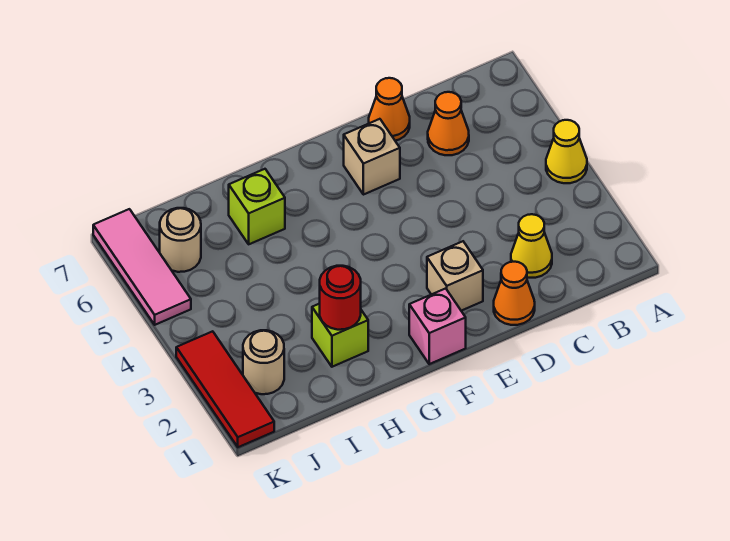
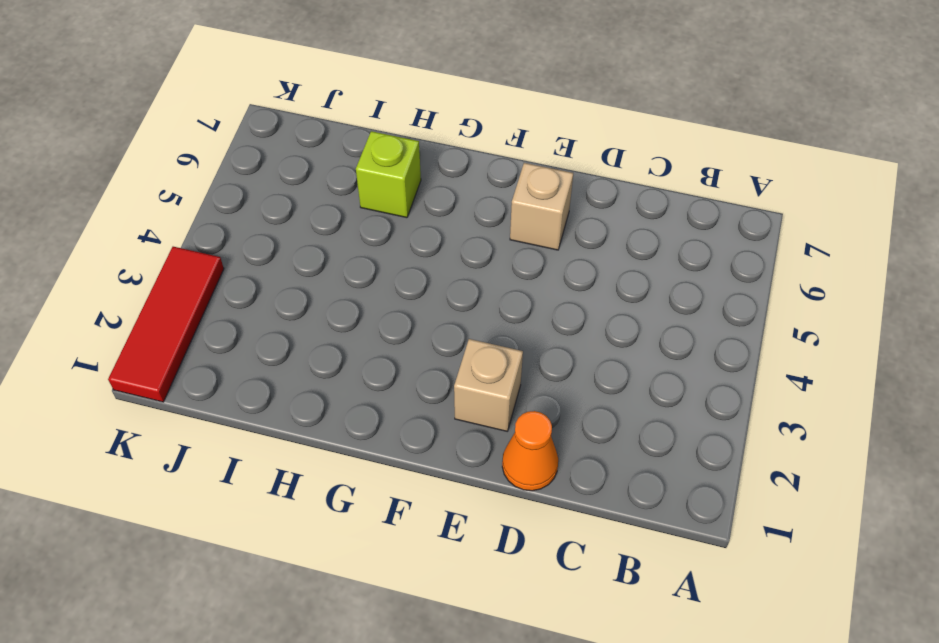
none -> yellow cone A4 level 1
none -> yellow cone C2 level 1
none -> orange cone C6 level 1

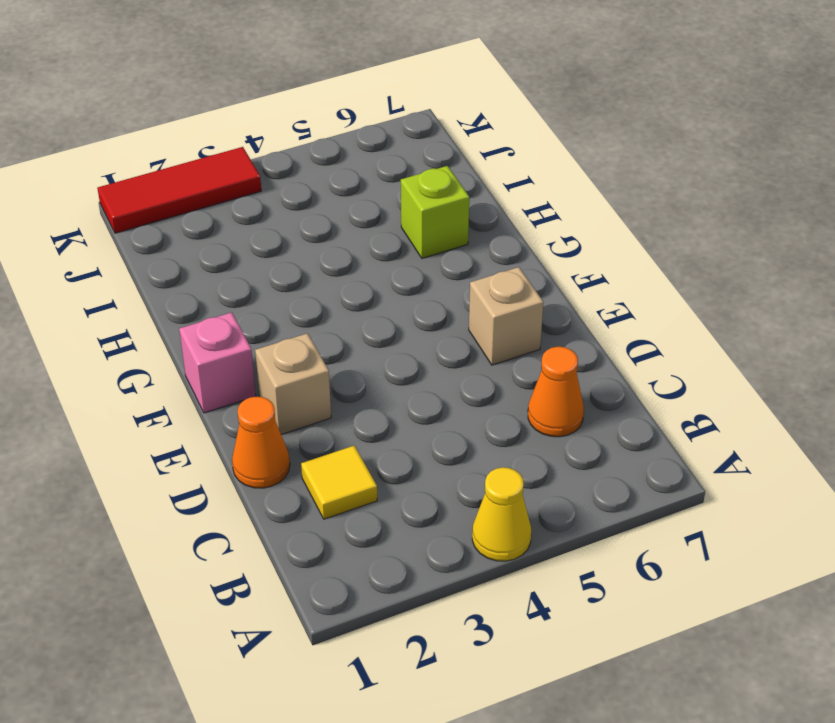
yellow tile C2 level 1 -> yellow cone C2 level 1
none -> orange cone D7 level 1
none -> lime brick H2 level 1
none -> tan round brick J2 level 1

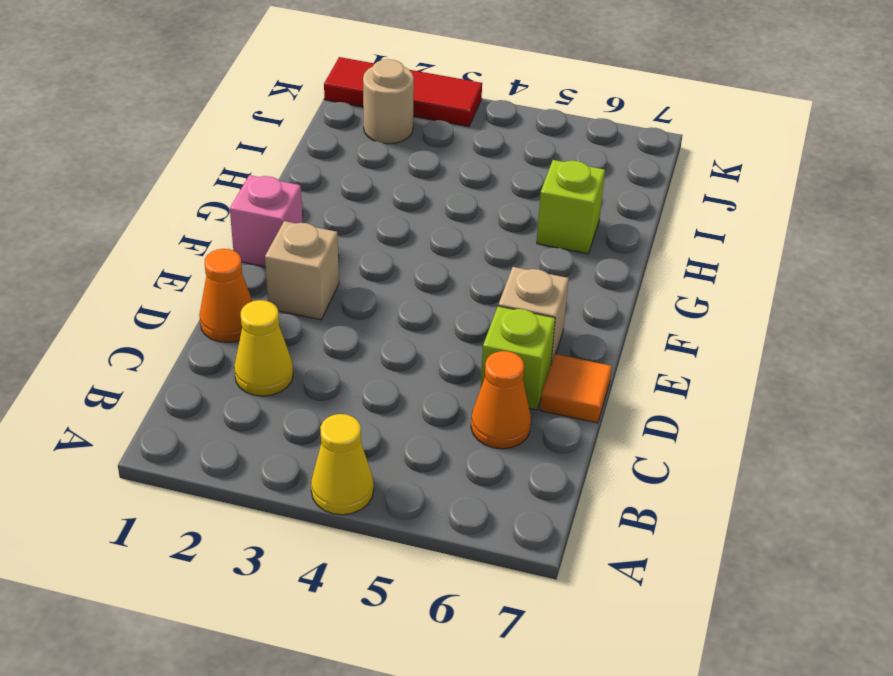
lime brick D6 level 1 -> lime brick H2 level 1
orange tile D7 level 1 -> orange cone D7 level 1
none -> tan round brick J6 level 1
none -> pink tile K5:K7 level 1
none -> red round brick H2 level 2

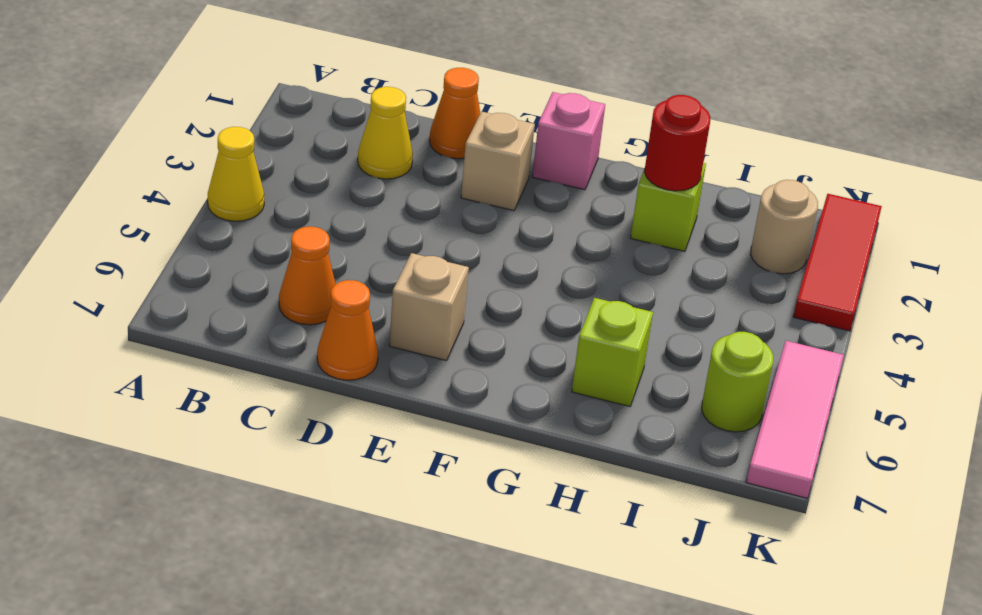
lime round brick J6 level 1 -> tan round brick J6 level 1

